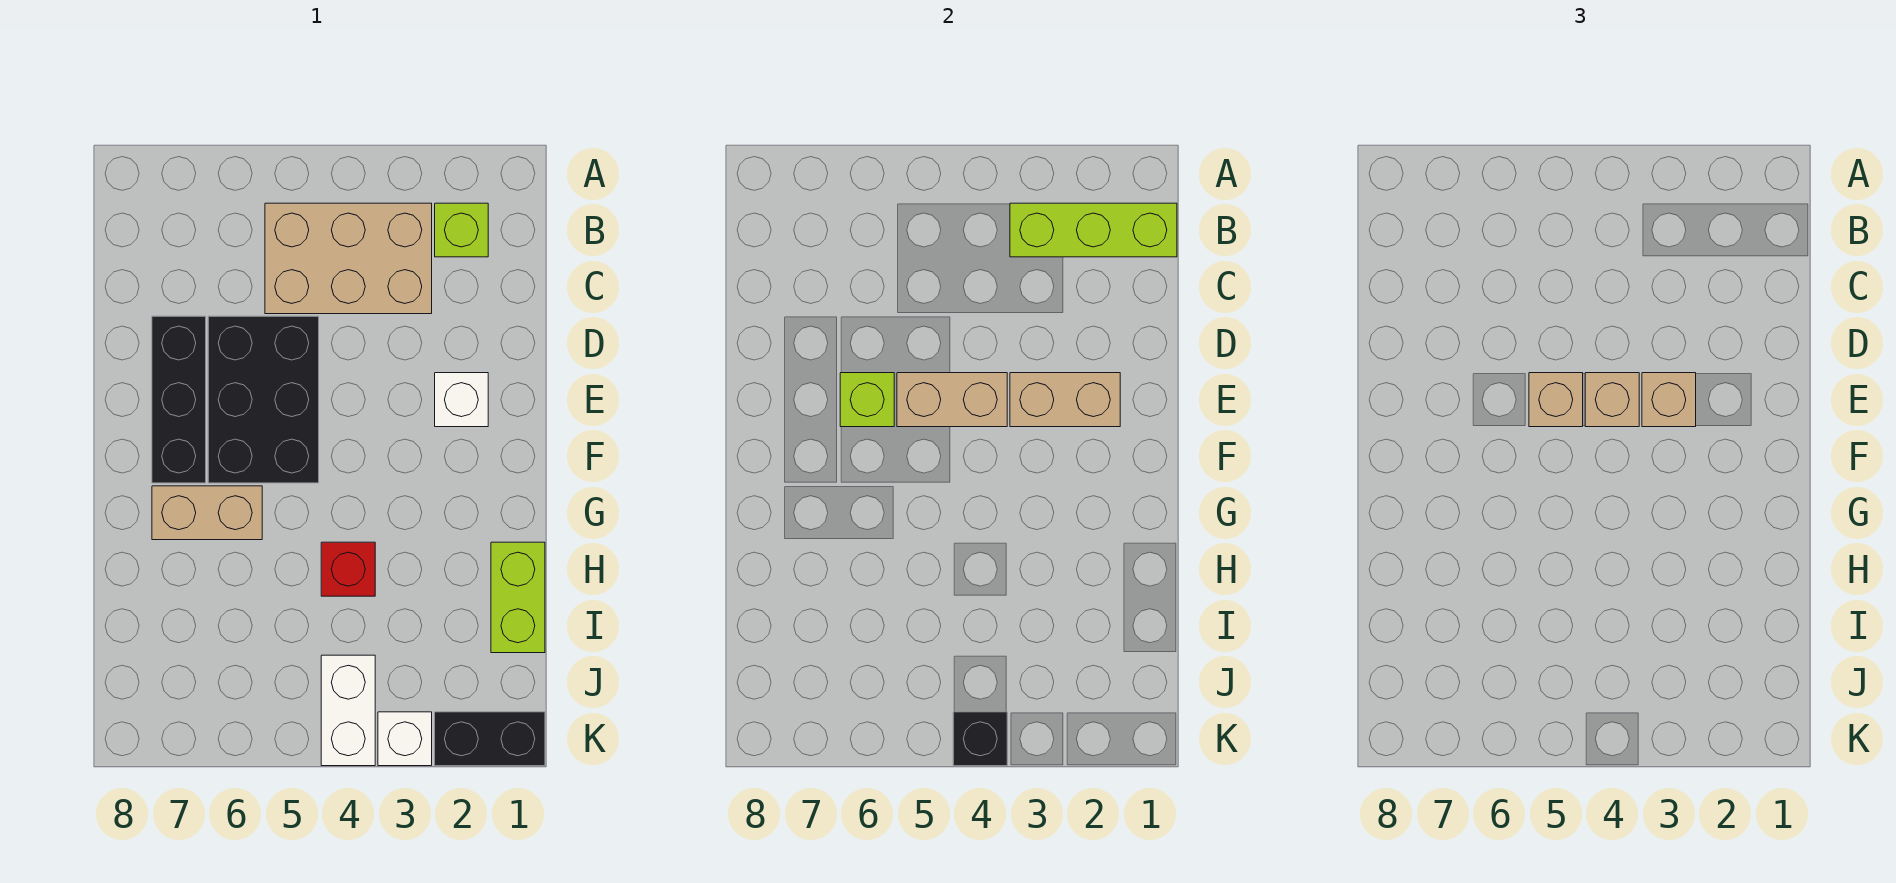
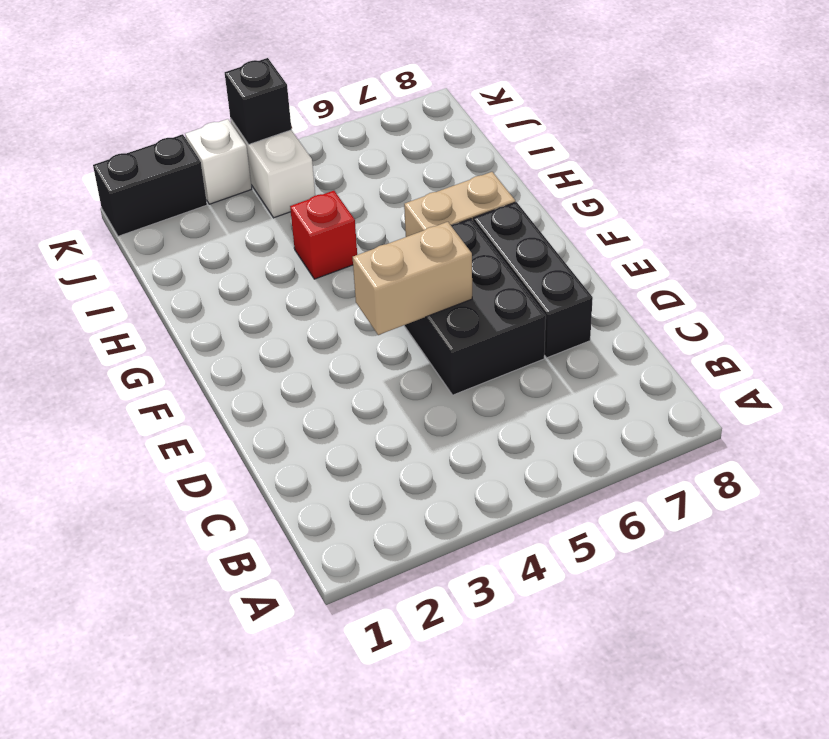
none -> lime brick B2 level 1
none -> tan brick B3:C5 level 1
none -> white brick E2 level 1

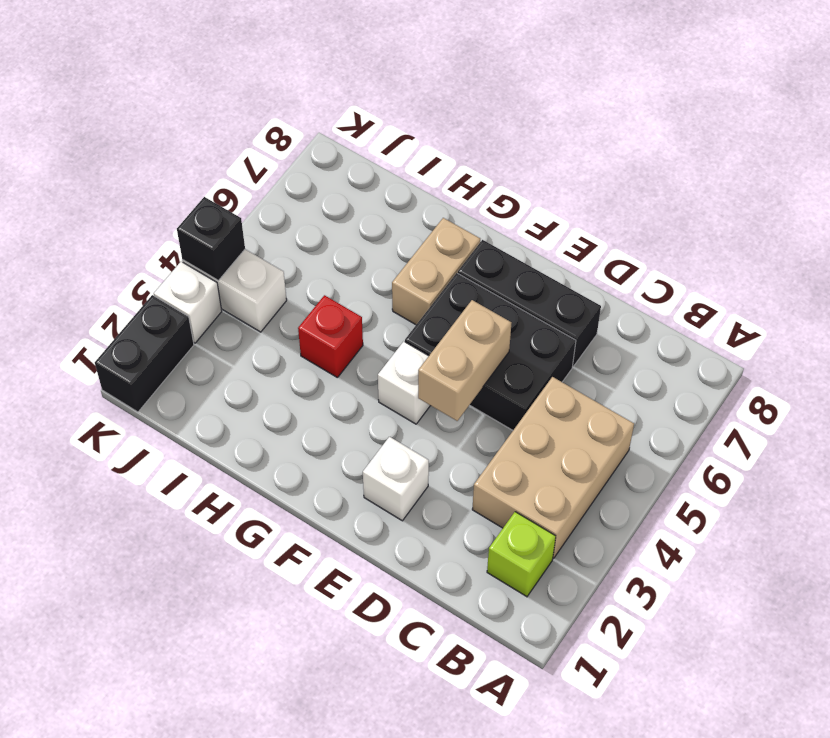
white brick F4 level 1 -> none
none -> lime brick H1:I1 level 1
none -> lime brick B1:B3 level 2
none -> tan brick E2:E3 level 2

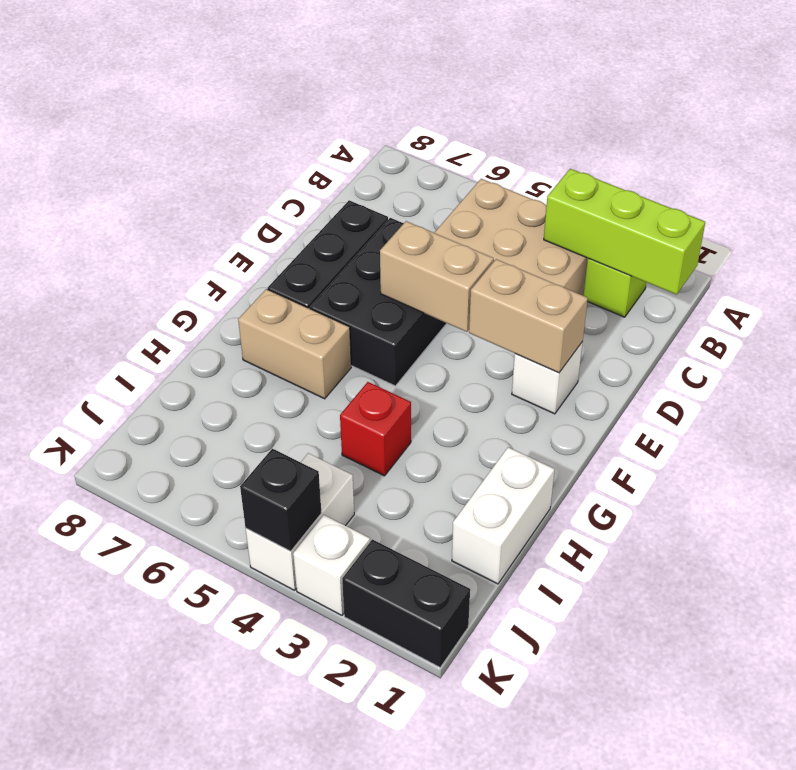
white brick H1:I1 level 1 -> lime brick H1:I1 level 1
none -> lime brick E6 level 2
none -> tan brick E3 level 3
none -> tan brick E4 level 3

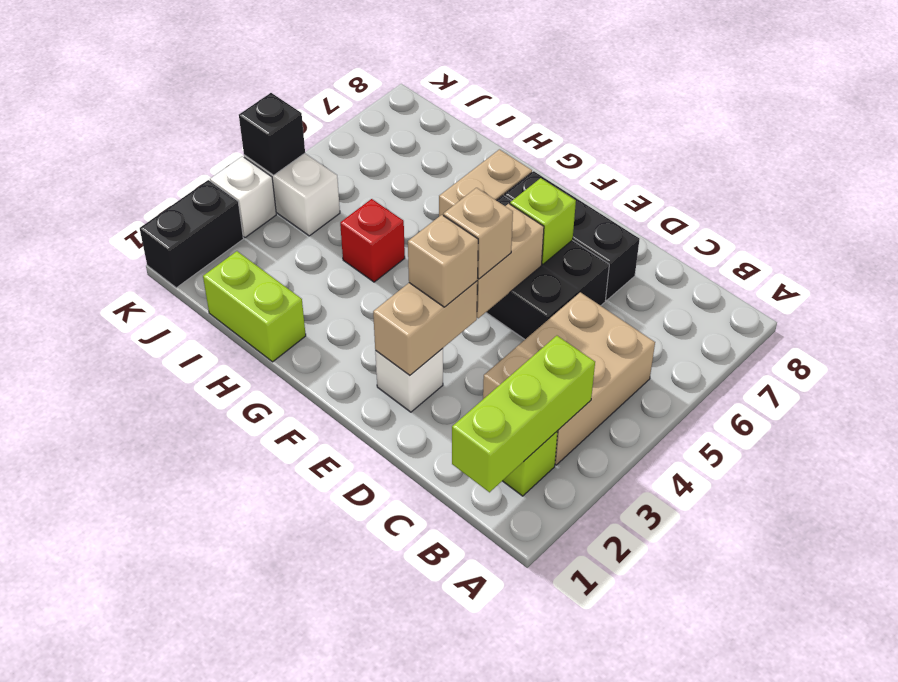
none -> tan brick E5 level 3

